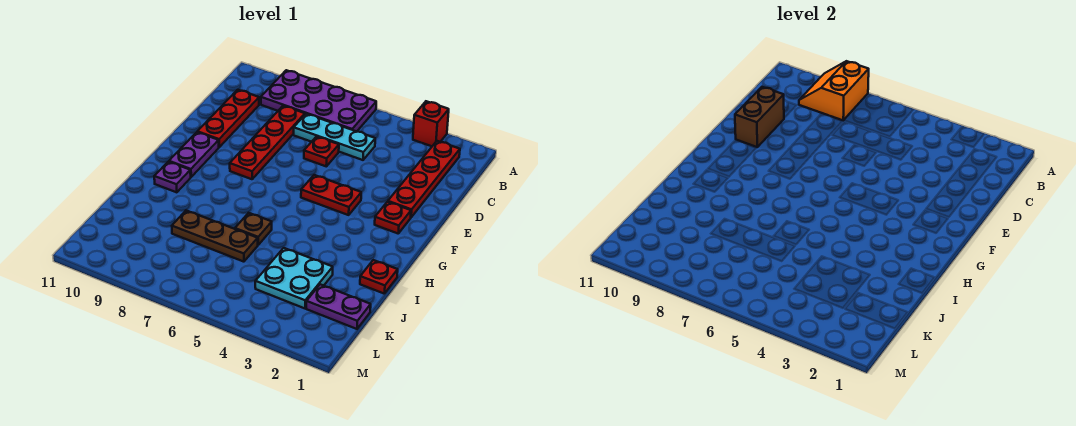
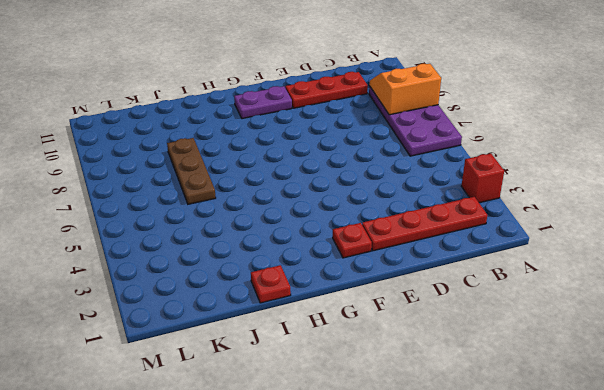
none -> cyan plate C5:C7 level 1
none -> red plate C8:F8 level 1
none -> red plate D6 level 1

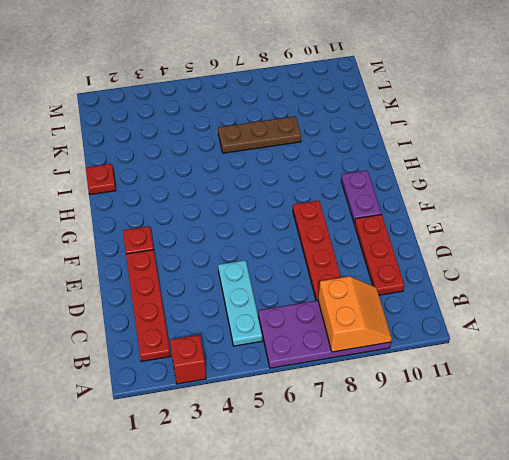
cyan plate B5:D5 level 1 -> cyan plate C5:C7 level 1
none -> red plate D6 level 1
none -> red plate F4:F5 level 1
none -> purple plate H10 level 1

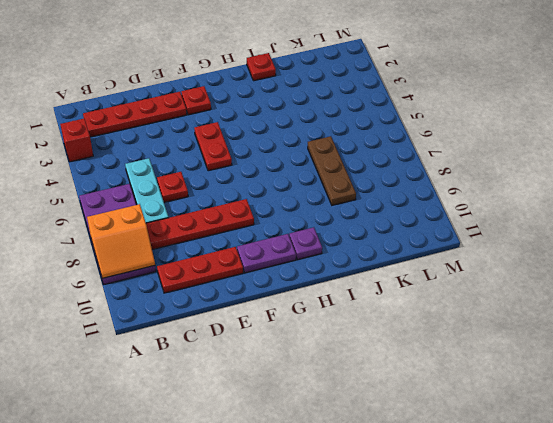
none -> brown plate I6 level 1
none -> cyan plate J3:K4 level 1
none -> purple plate K1:K2 level 1

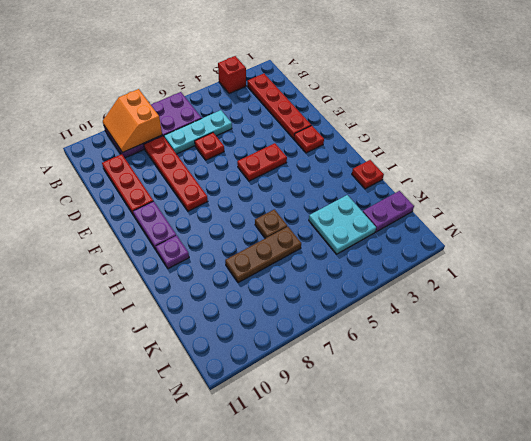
none -> brown brick D10:E10 level 2

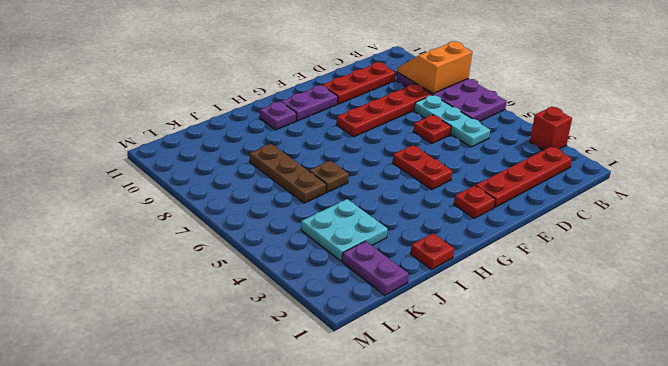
none -> brown brick D10:E10 level 2

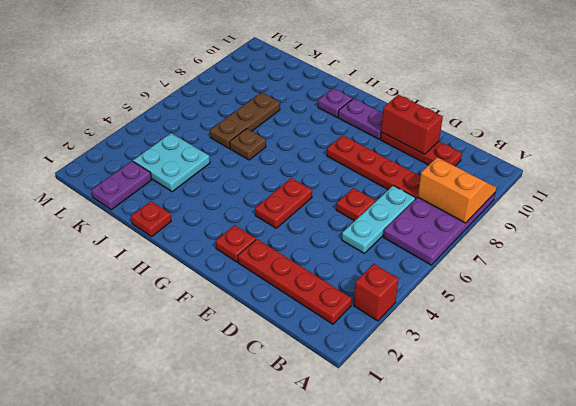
red brick D10:E10 level 2 -> brown brick D10:E10 level 2

